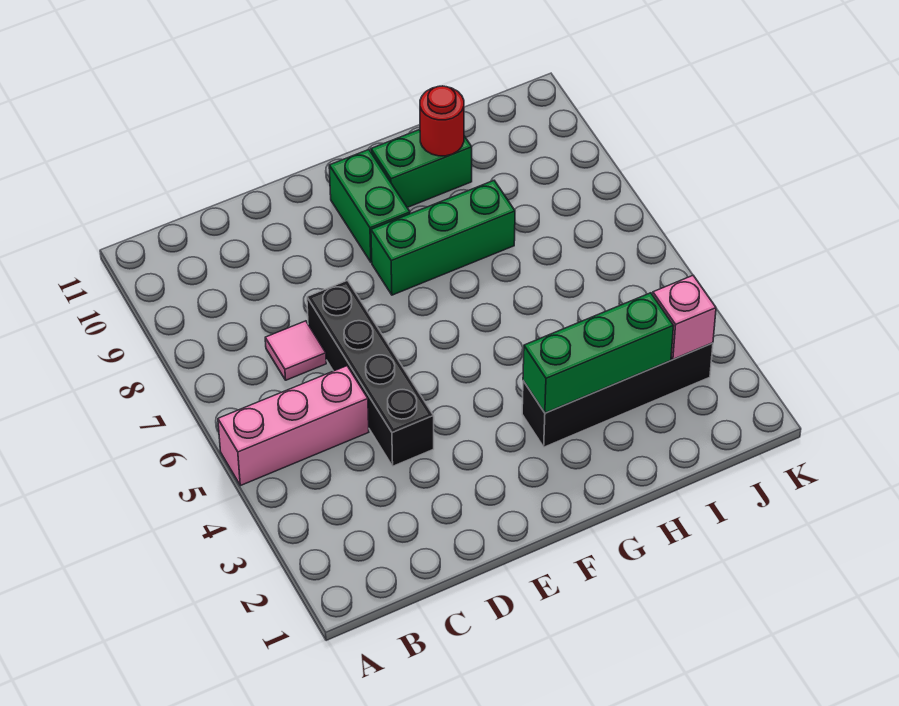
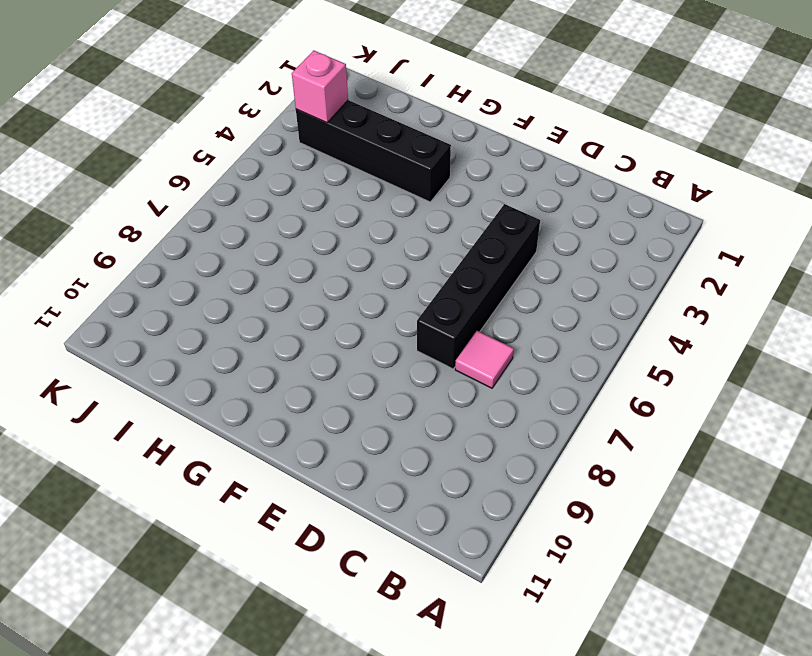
none -> pink brick A5:C5 level 1
none -> green brick F8:H8 level 1

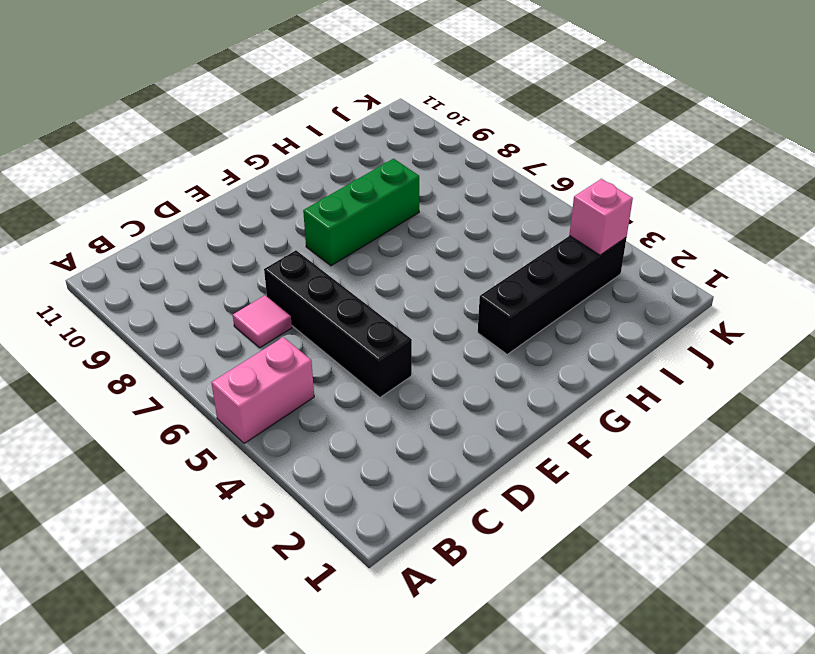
pink brick A5:B5 level 1 -> pink brick A5:C5 level 1
none -> green brick F9:F10 level 1
none -> green brick G10:H10 level 1

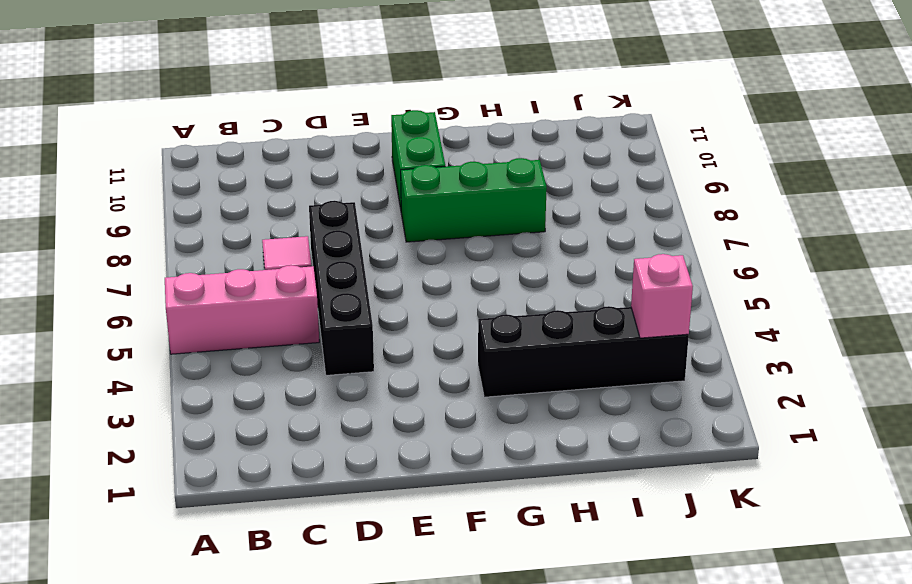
none -> green brick G10:H10 level 1
none -> green brick G3:I3 level 2

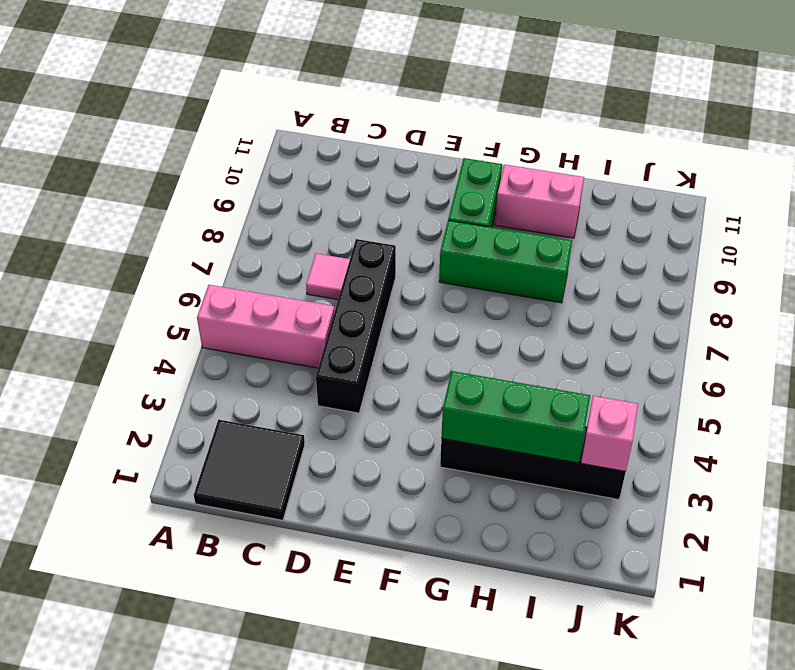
black tile B1:C2 level 1 -> none
pink brick G10:H10 level 1 -> green brick G10:H10 level 1
none -> red round brick H10 level 2

